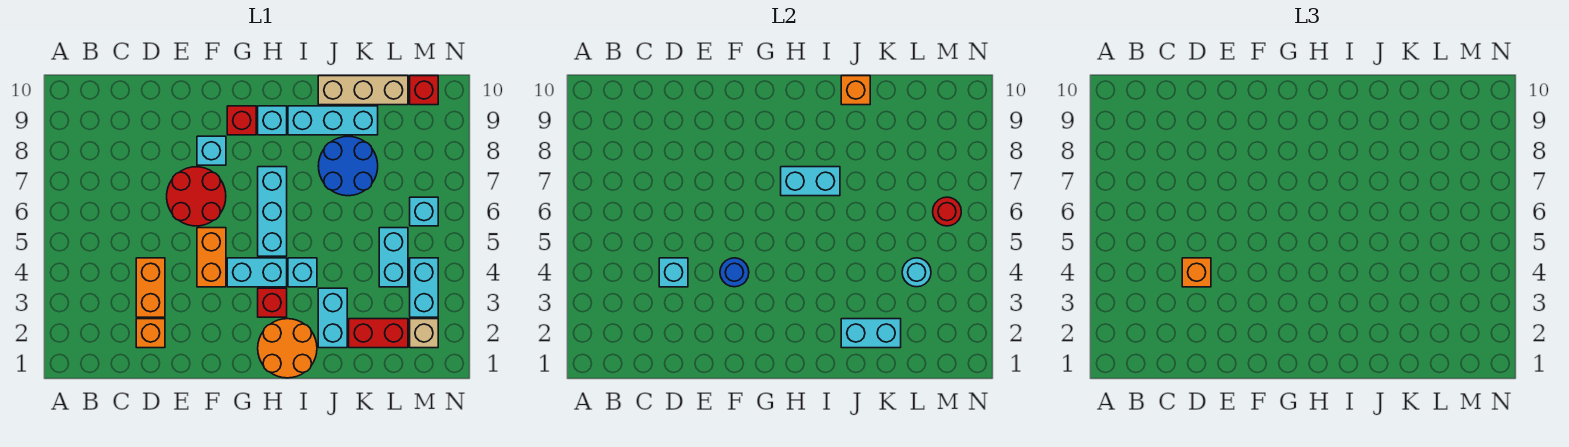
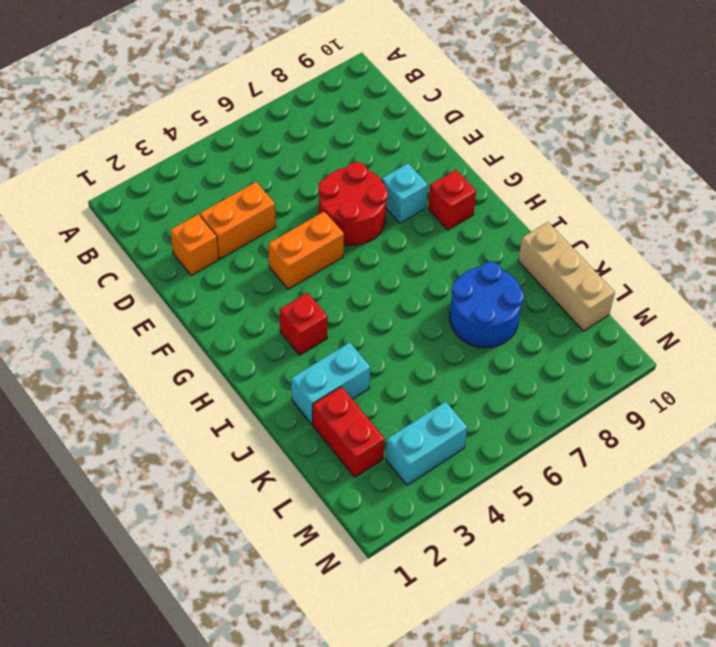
none -> cyan brick G4:H4 level 1
none -> orange round brick H1:I2 level 1
none -> cyan brick H5:H7 level 1
none -> cyan brick H9 level 1

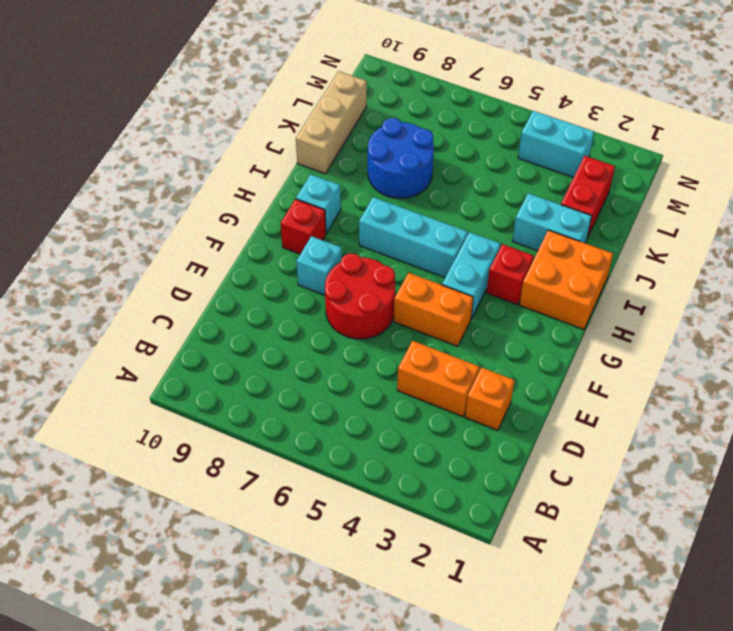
orange brick H1:I2 level 1 -> orange round brick H1:I2 level 1
none -> cyan brick I4 level 1
none -> cyan brick I9:K9 level 1
none -> cyan brick L4:L5 level 1
none -> tan brick M2 level 1

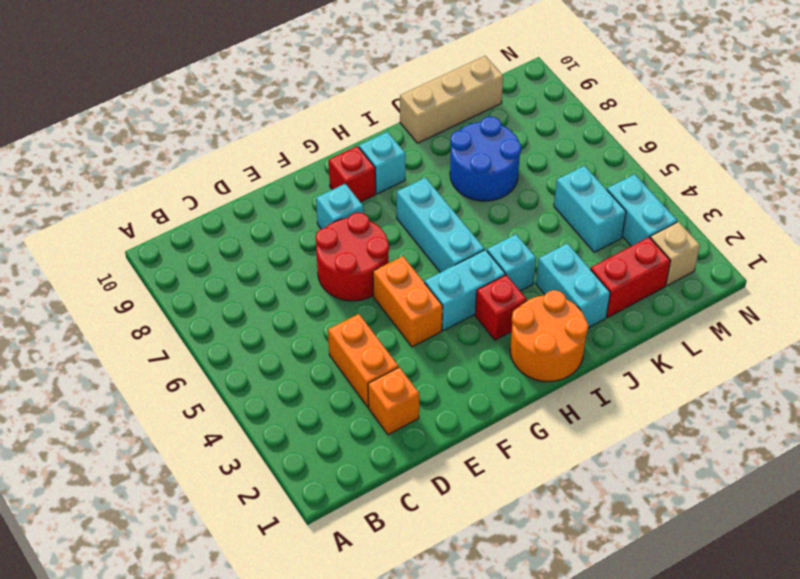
none -> cyan brick I9:K9 level 1
none -> cyan brick M6 level 1
none -> red brick M10 level 1
none -> cyan brick D4 level 2

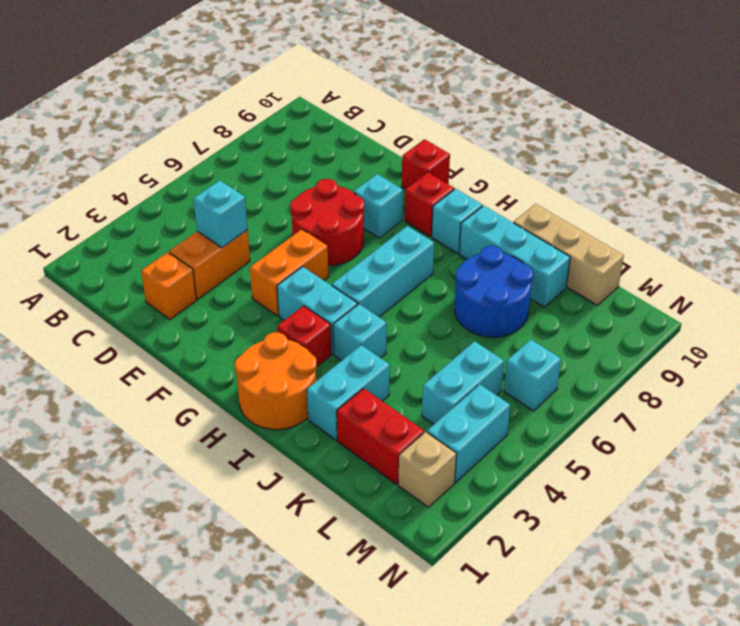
red brick F10 level 1 -> red brick M10 level 1
none -> blue round brick F4 level 2
none -> cyan brick H7:I7 level 2
none -> cyan brick J2:K2 level 2
none -> orange brick J10 level 2

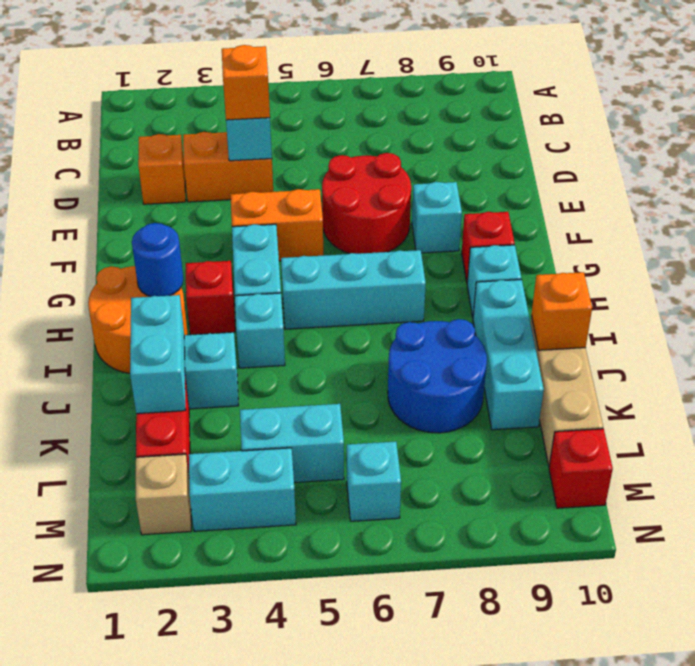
blue round brick H2 level 2 -> blue round brick F4 level 2
none -> cyan brick H7:I7 level 2
none -> cyan round brick L4 level 2
none -> red round brick M6 level 2

